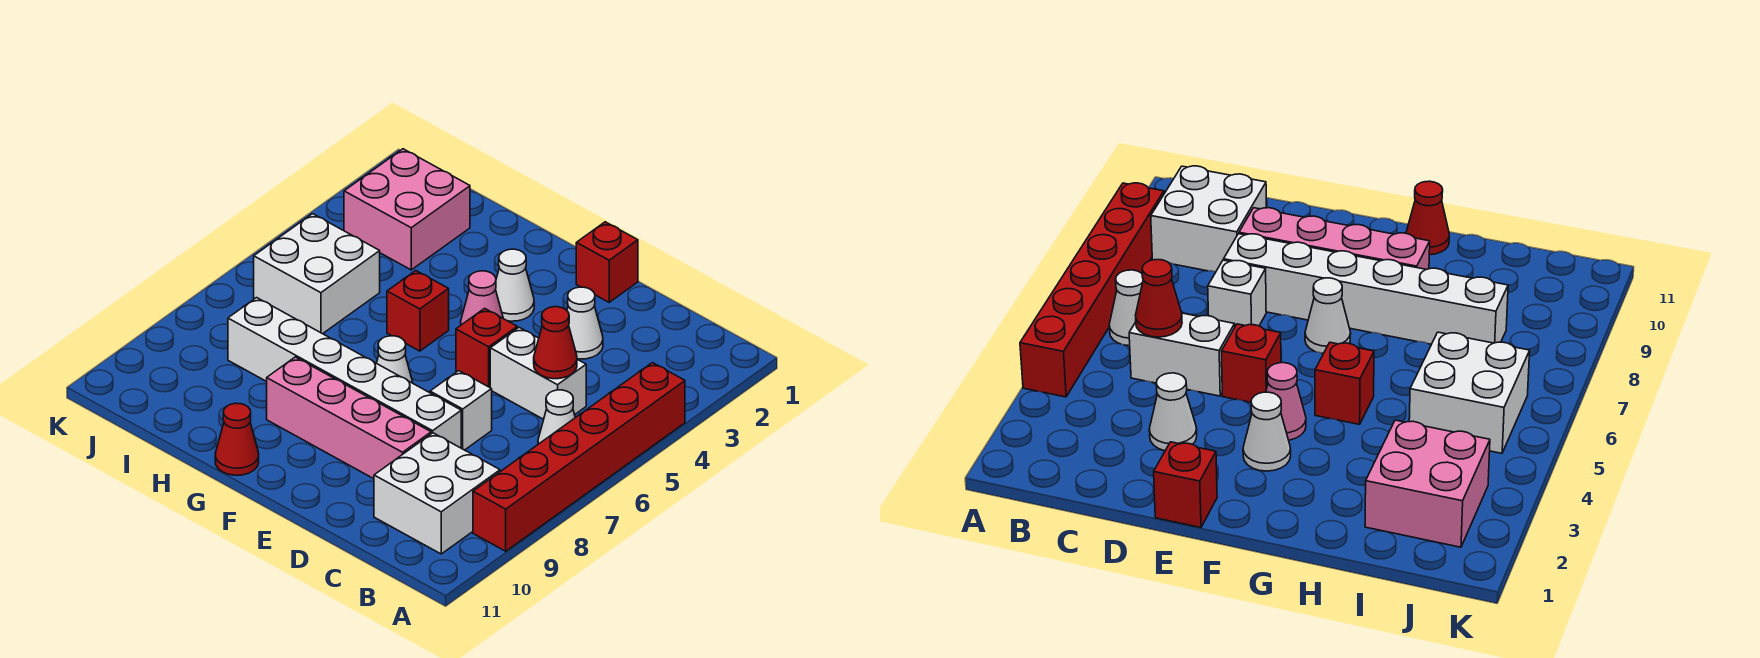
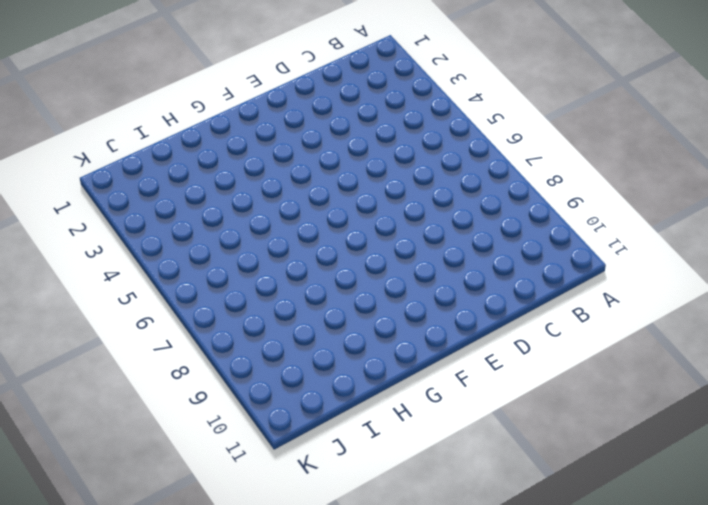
none -> red brick A4:A9 level 1
none -> white cone B6 level 1
none -> white brick B9:C10 level 1

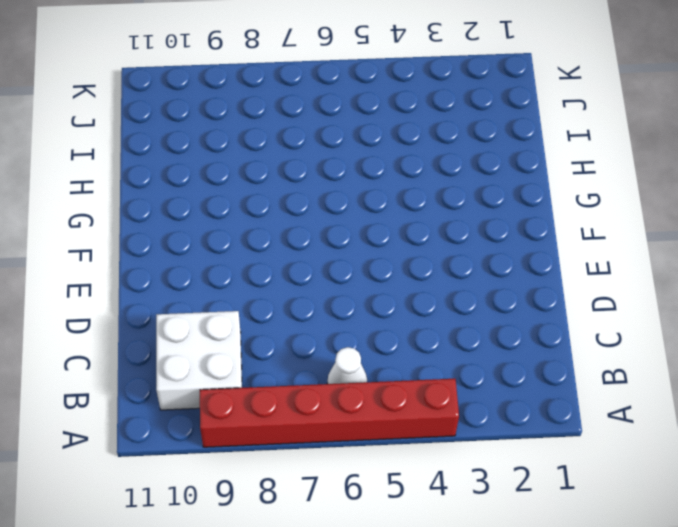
none -> white brick C5:D5 level 1
none -> white cone D3 level 1
none -> white brick D7 level 1

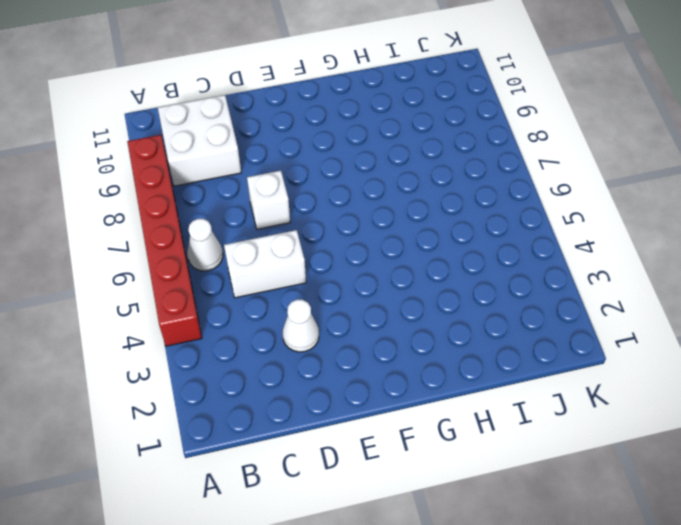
none -> white brick D8:I8 level 1
none -> pink brick D9:G9 level 1
none -> red brick E1 level 1

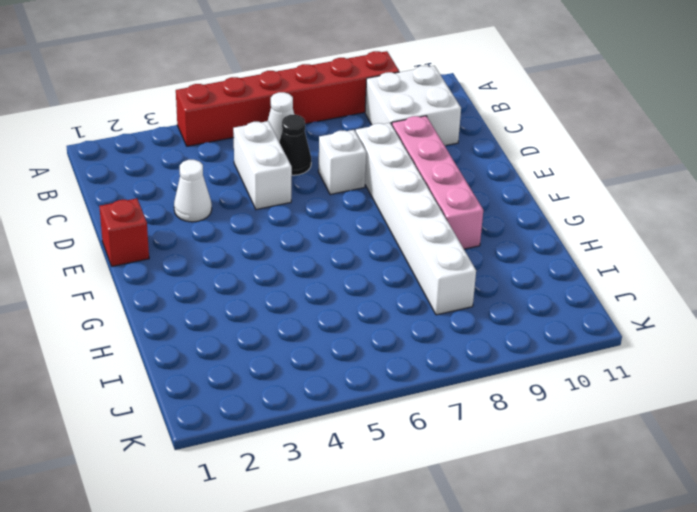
black cone C6 level 1 -> none
none -> red brick E5 level 1
none -> white cone F3 level 1
none -> pink cone F4 level 1

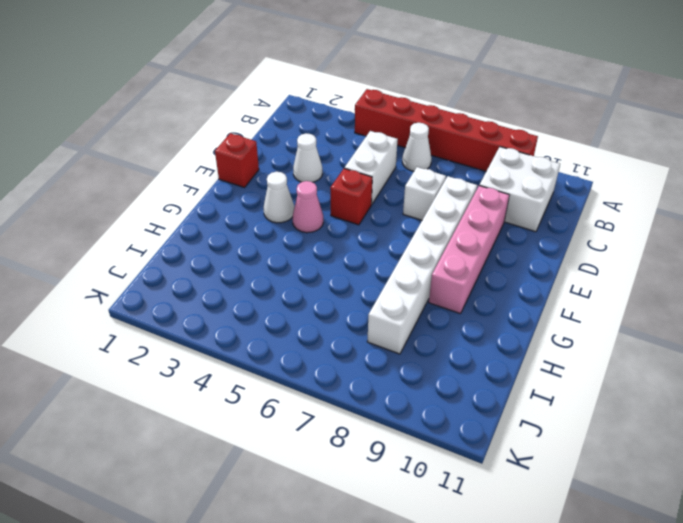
none -> white cone F7 level 1
none -> red brick G5 level 1
none -> red cone G11 level 1

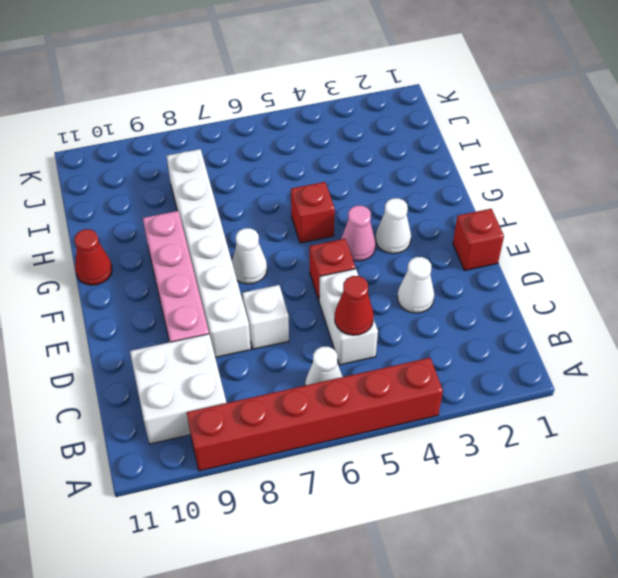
none -> pink brick I2:J3 level 1
none -> white brick I5:J6 level 1

